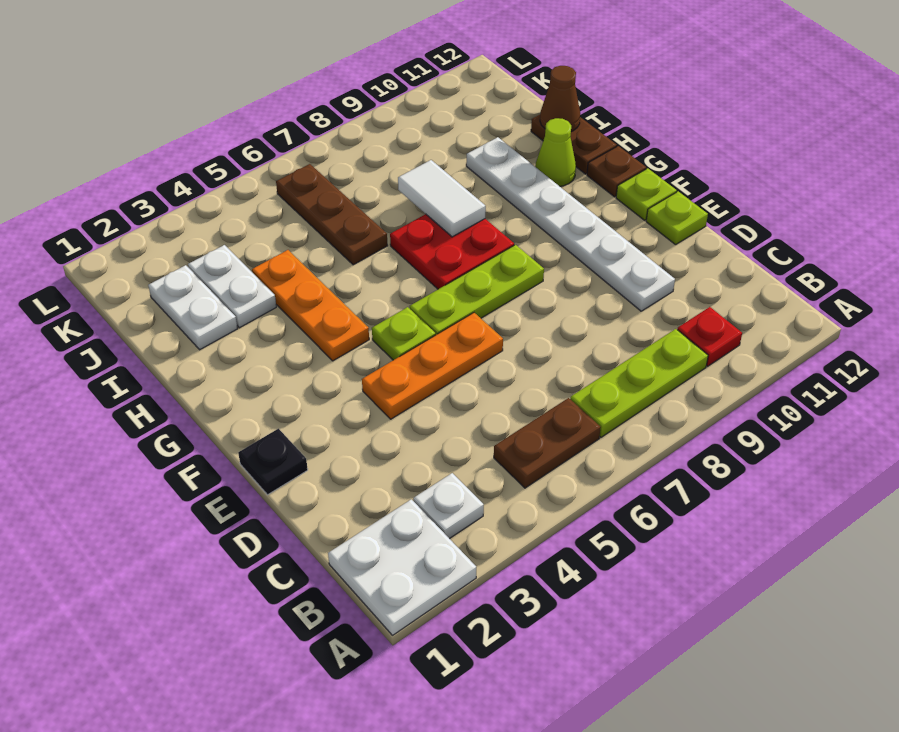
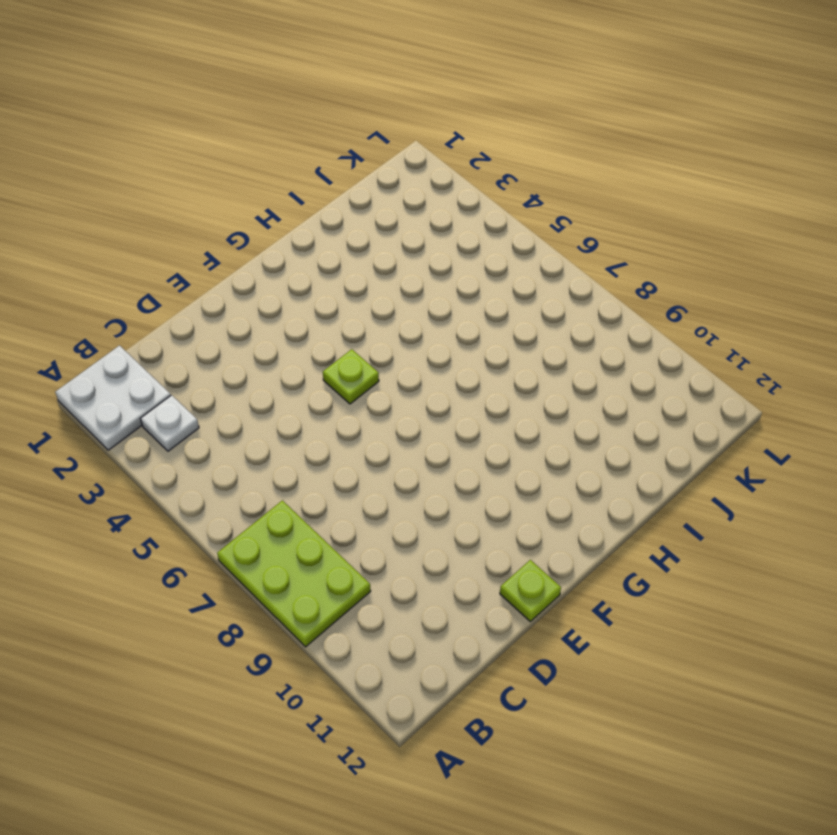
lime plate A7:B9 level 1 -> lime plate B7:B9 level 1
none -> brown plate B5:B6 level 1
none -> red plate B10 level 1
none -> white plate D10:I10 level 1

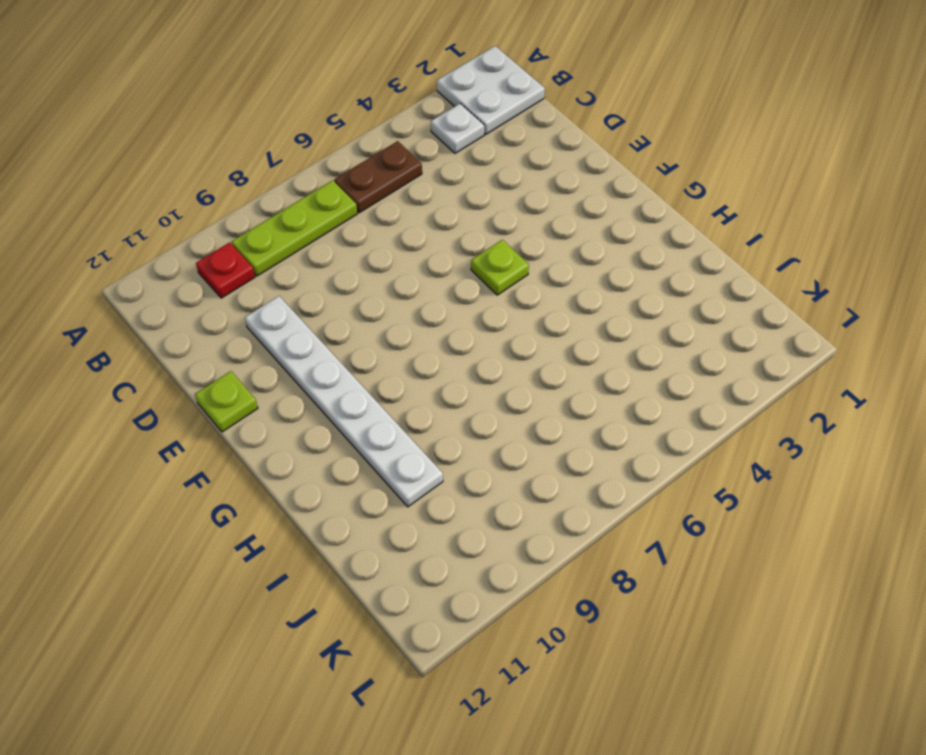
none -> black plate E1 level 1
none -> orange plate E4:E6 level 1
none -> lime plate F6:F8 level 1

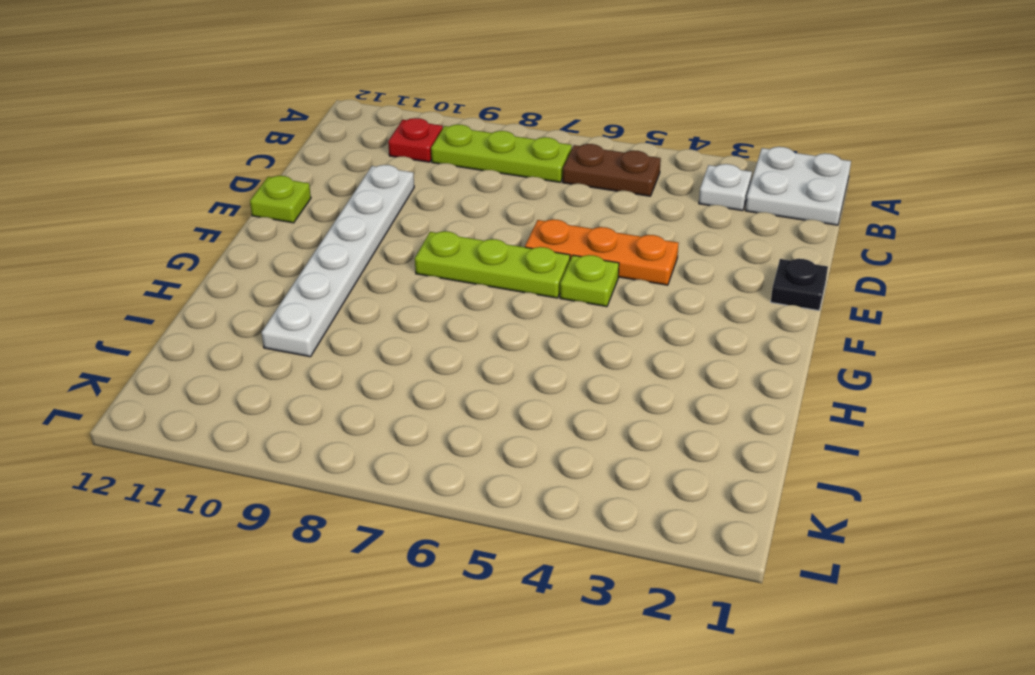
none -> lime plate F12 level 1
none -> orange plate G4:I4 level 1
none -> red plate G7:H8 level 1

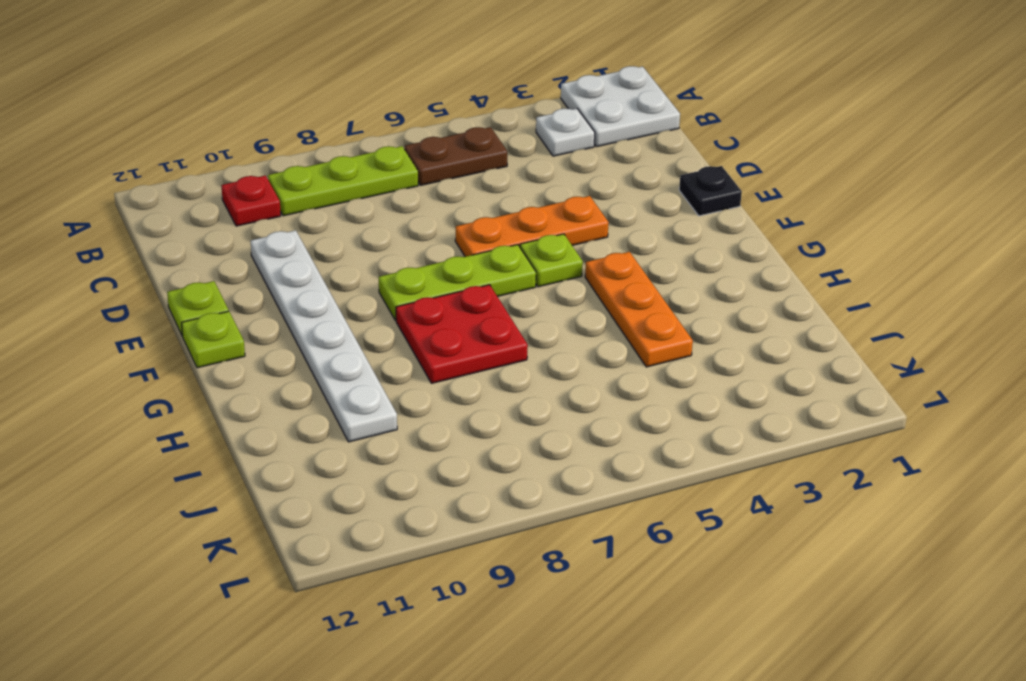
none -> brown plate G12 level 1
none -> lime cone H11 level 1
none -> brown plate H12:I12 level 1

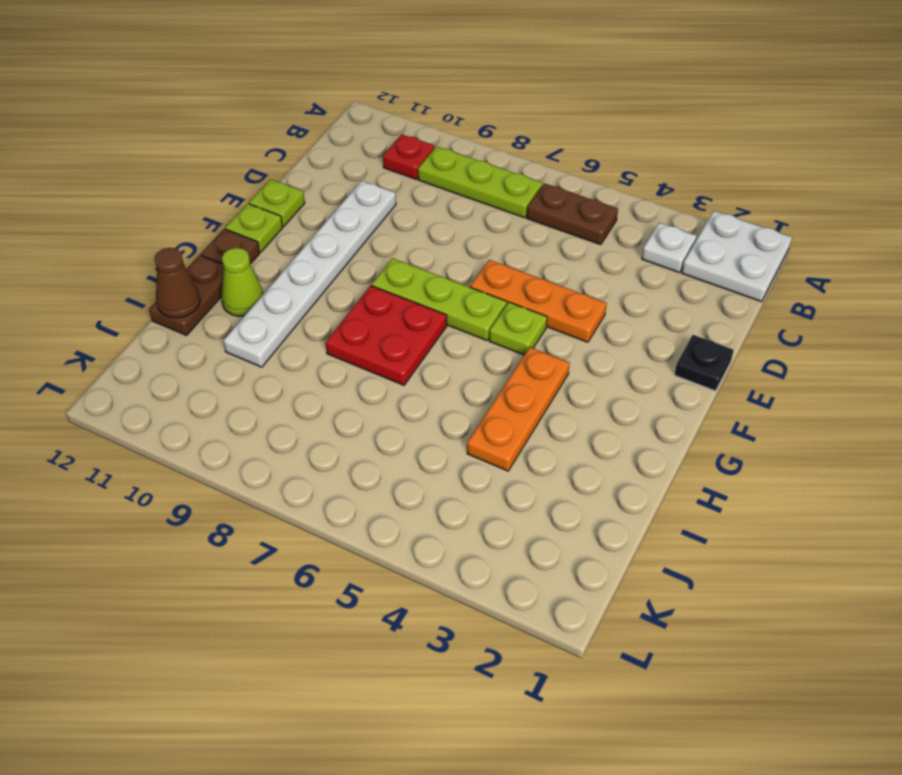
none -> white plate I2:J2 level 1
none -> white plate I3:J3 level 1
none -> brown plate I6:K6 level 1

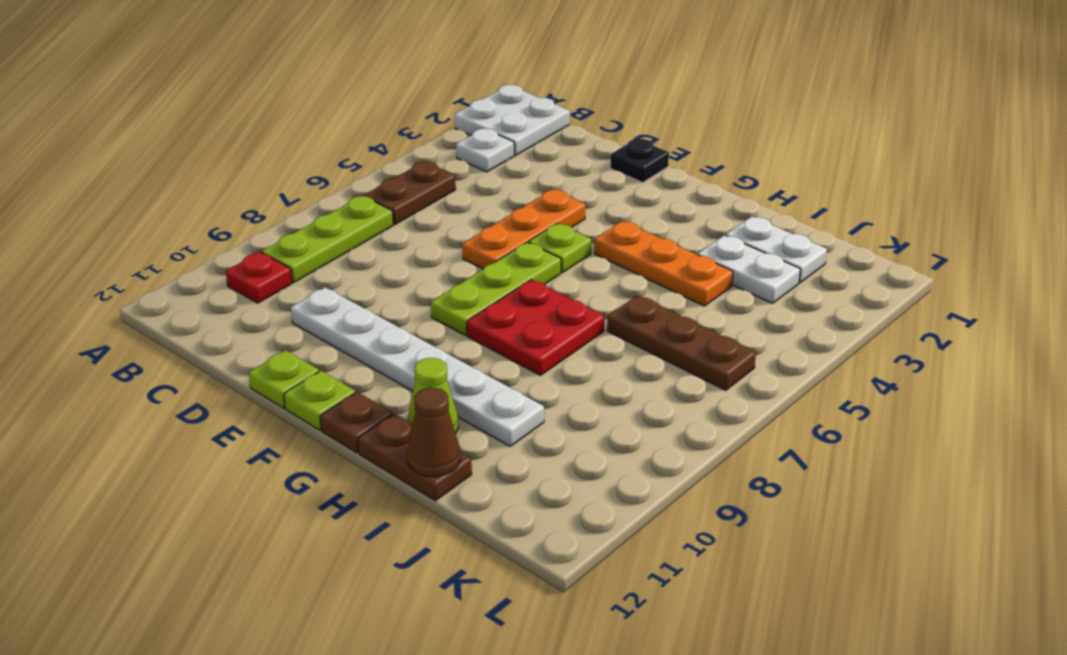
none -> white tile H8:I8 level 2

